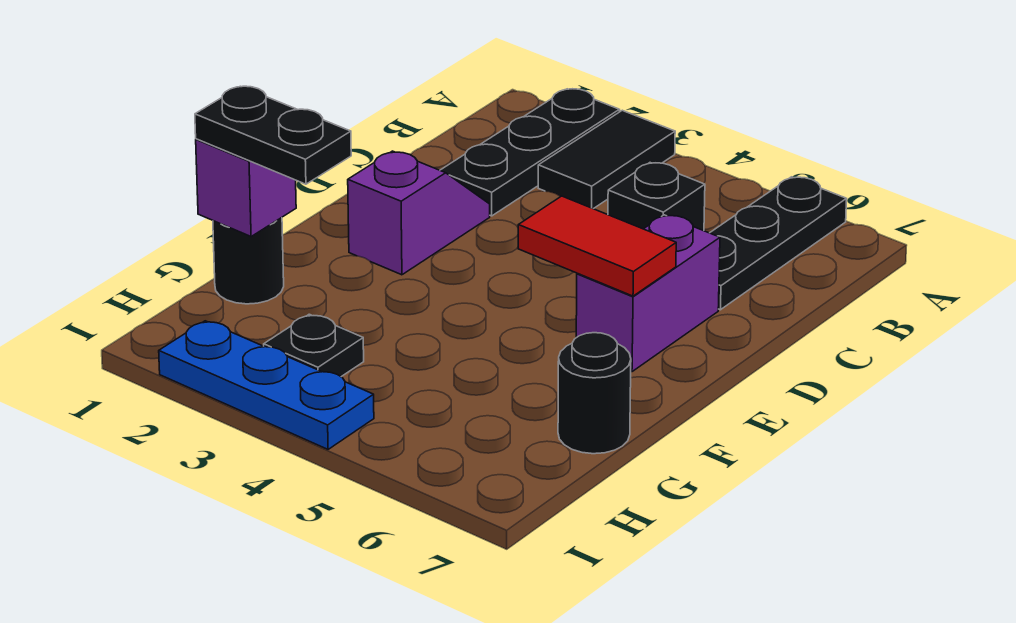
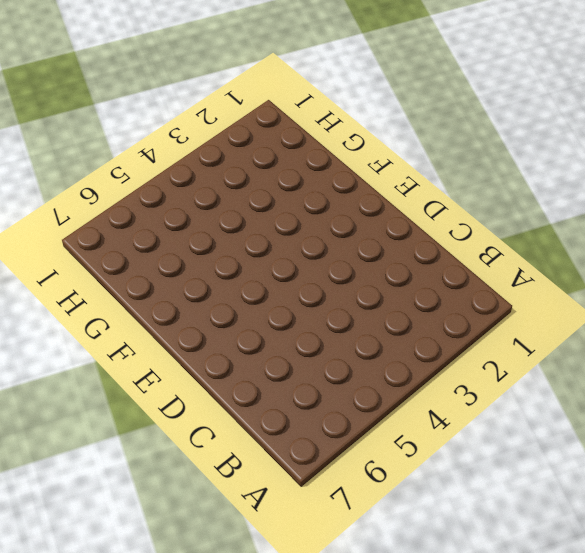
none -> black plate A2:C2 level 1
none -> black tile A3:B3 level 1
none -> black plate A6:C6 level 1

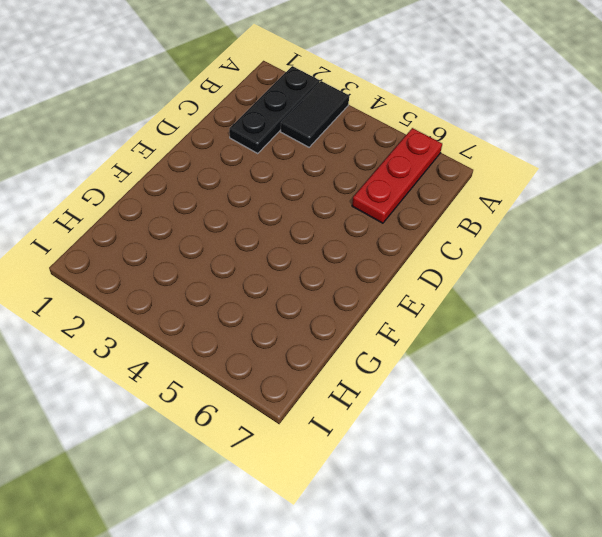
red plate A6:C6 level 1 -> black plate A6:C6 level 1
none -> black brick C5 level 1
none -> purple slope D2:E2 level 1 top E
none -> purple brick D6:E6 level 1

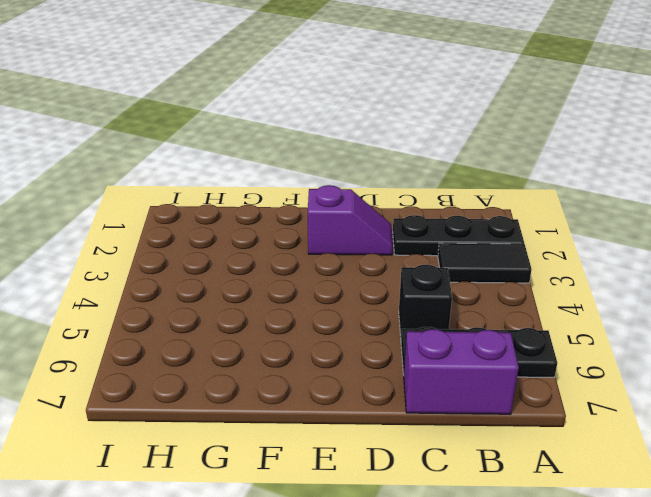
purple brick B7:C7 level 1 -> purple brick D6:E6 level 1
none -> black round brick G1 level 1
none -> black round brick G7 level 1
none -> black plate H3 level 1

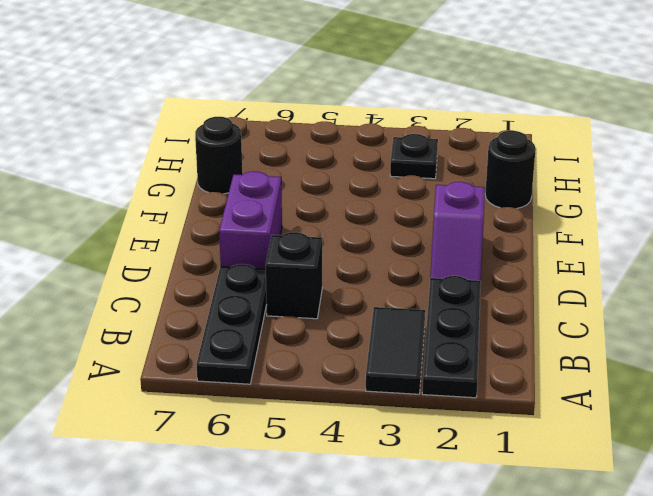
none -> blue plate I2:I4 level 1
none -> red tile E5:E6 level 2
none -> purple brick G1 level 2

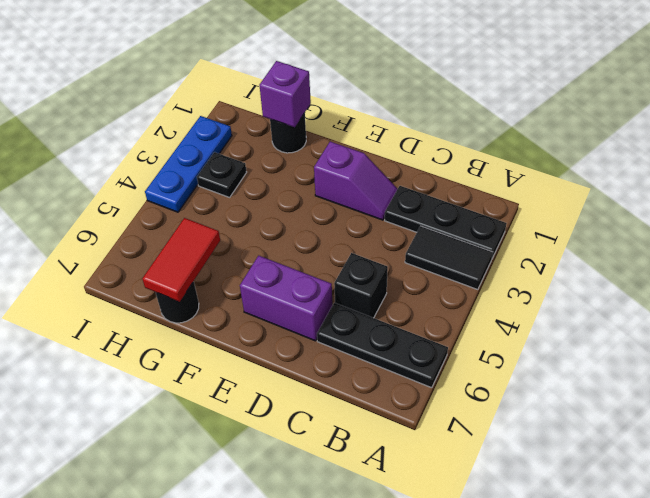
red tile G6:G7 level 2 -> red tile E5:E6 level 2
none -> black plate G1:G2 level 3

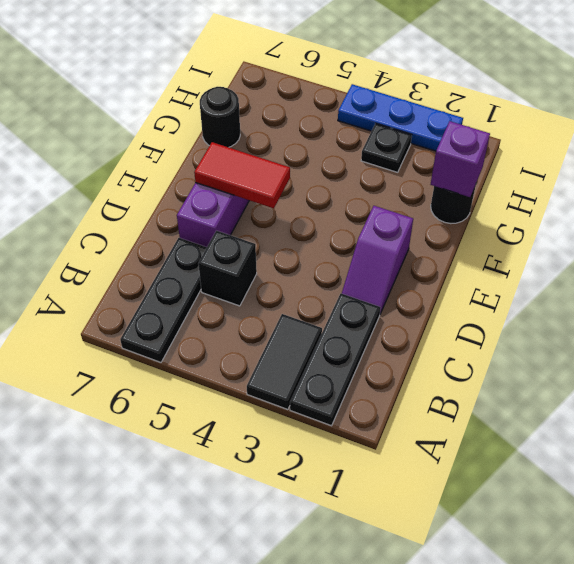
none -> black plate G1:G2 level 3

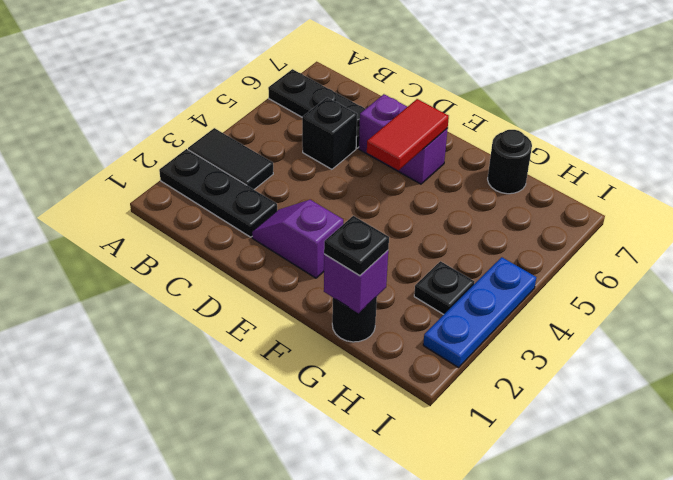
black plate G1 level 3 -> black plate G1:G2 level 3

